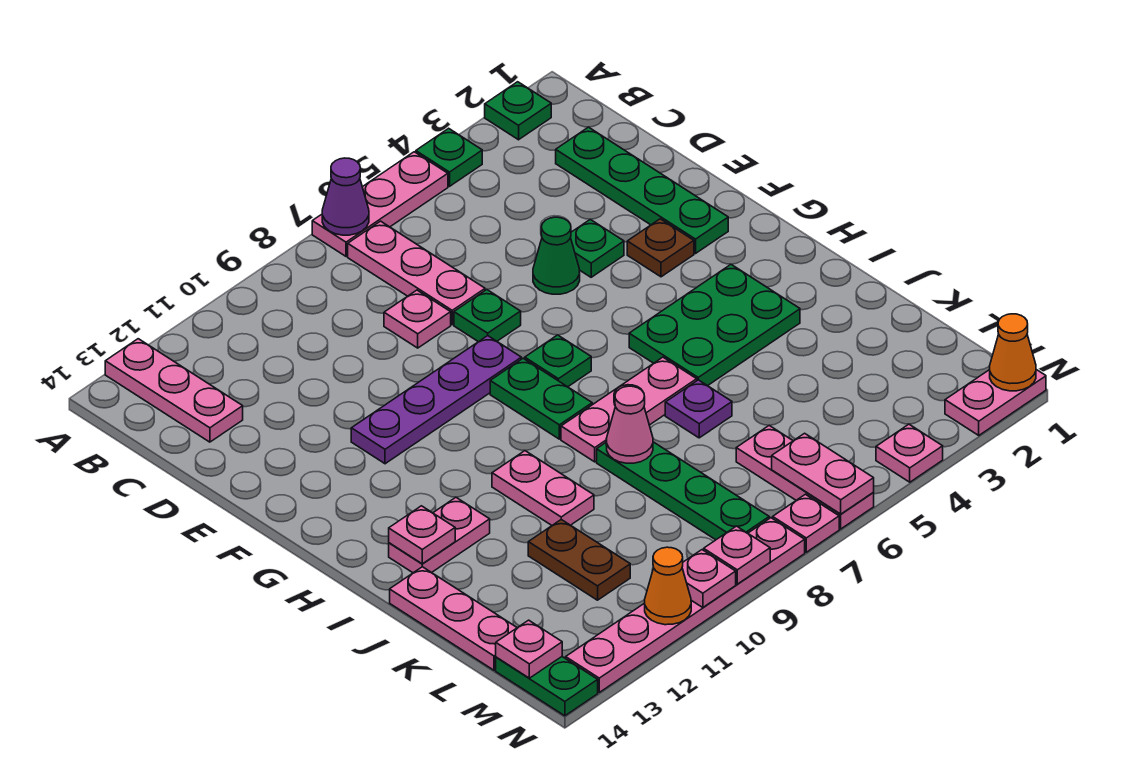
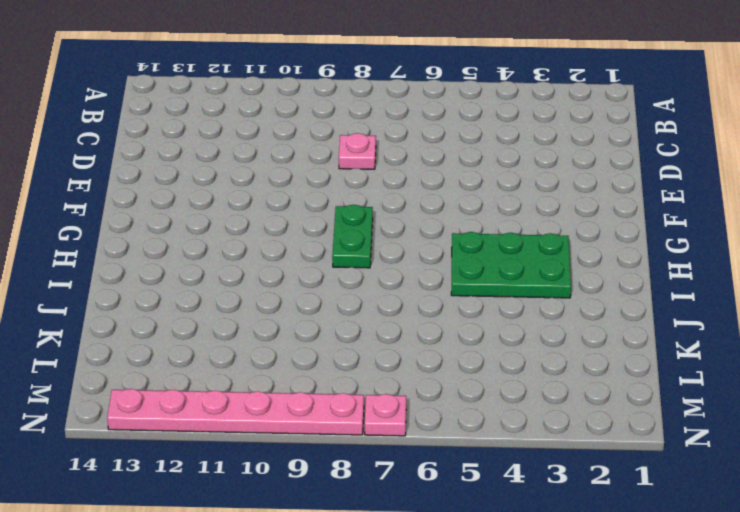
none -> green plate A2 level 1
none -> green plate A4 level 1
none -> pink plate A5:A7 level 1
none -> pink plate A13:C13 level 1

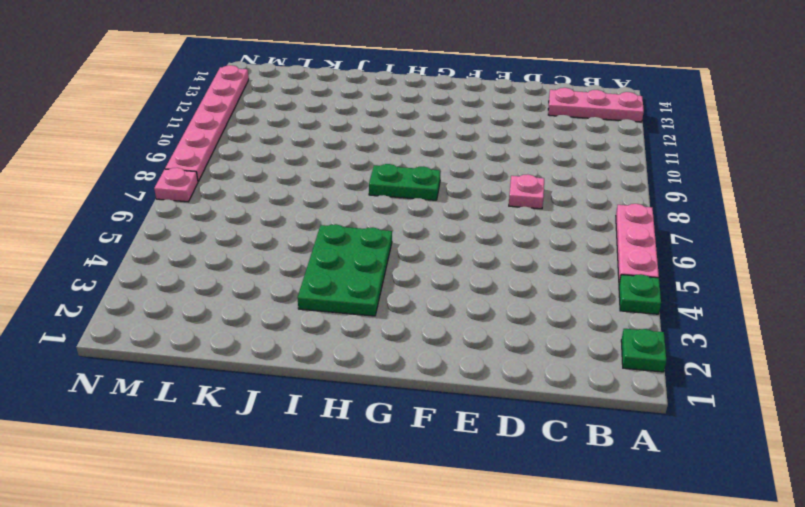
none -> pink plate B7:D7 level 1
none -> green plate C2:F2 level 1
none -> green plate E4 level 1
none -> green cone E5 level 1

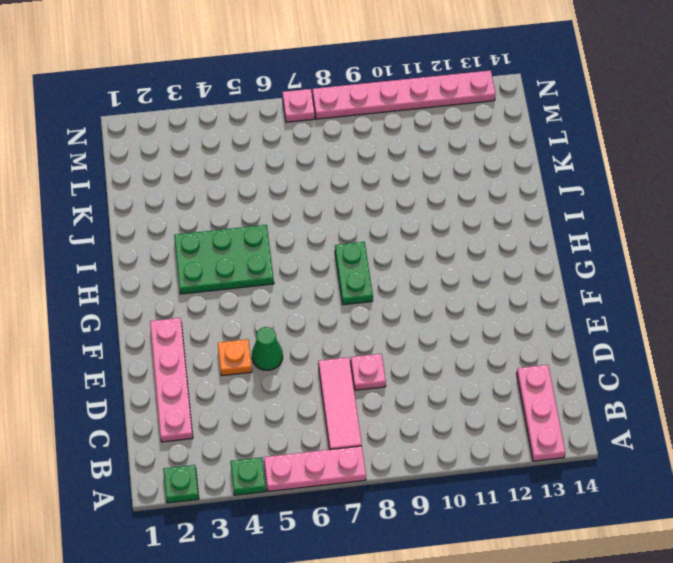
pink tile B7:D7 level 1 -> pink plate B7:D7 level 1
pink plate C2:F2 level 1 -> green plate C2:F2 level 1
orange plate E4 level 1 -> green plate E4 level 1
none -> green plate E7 level 1
none -> brown plate F3 level 1
none -> purple plate F8:F11 level 1
none -> green plate G7 level 1

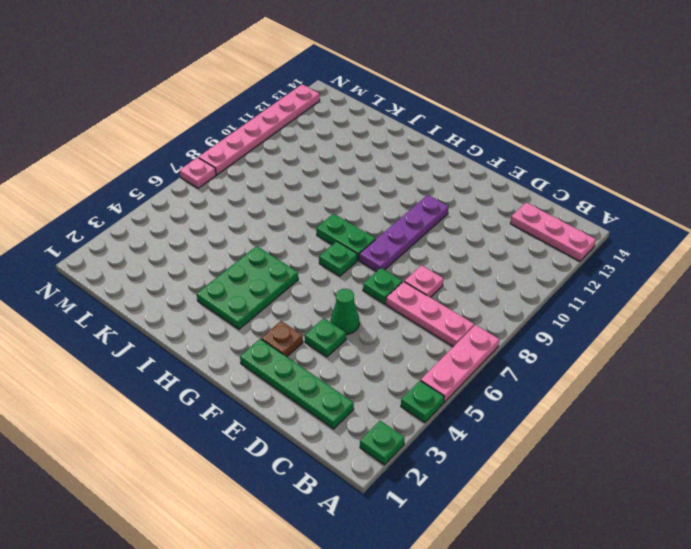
none -> pink plate I6:I8 level 1
none -> pink plate I10:J10 level 1
none -> pink plate I12:I13 level 1
none -> purple plate J6 level 1

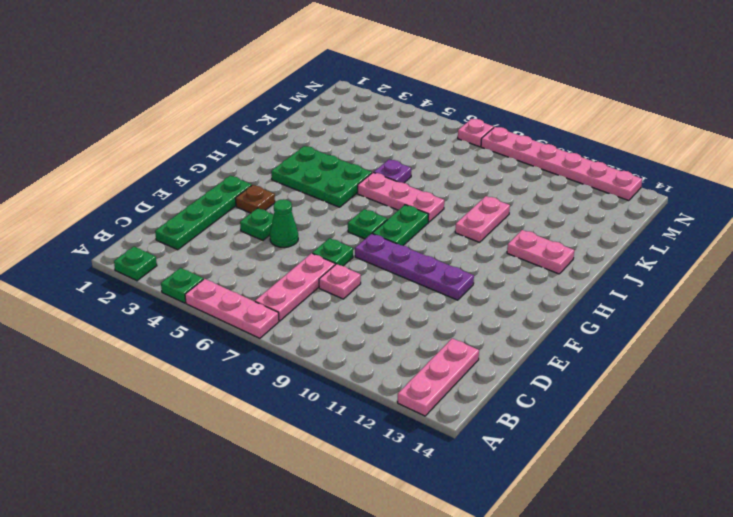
none -> green plate J8:M8 level 1
none -> pink plate J14:L14 level 1
none -> brown plate K11:L11 level 1
none -> pink plate L6:N6 level 1

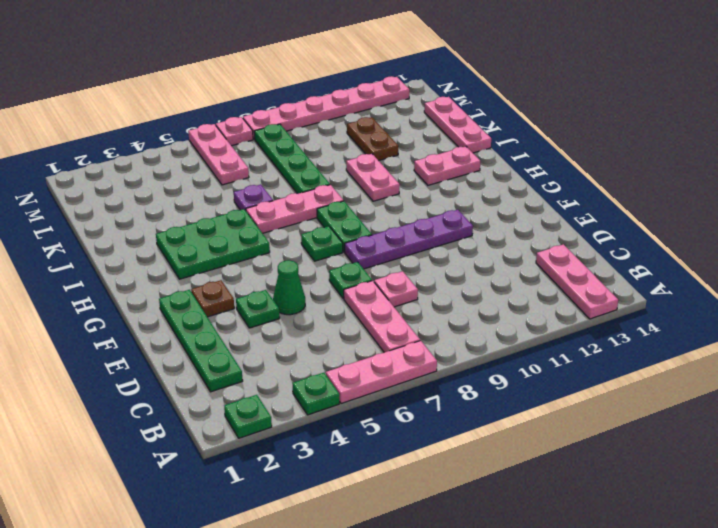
none -> green plate M14:N14 level 1
none -> pink plate N1:N2 level 1
none -> pink plate N4 level 1
none -> purple cone A7 level 2

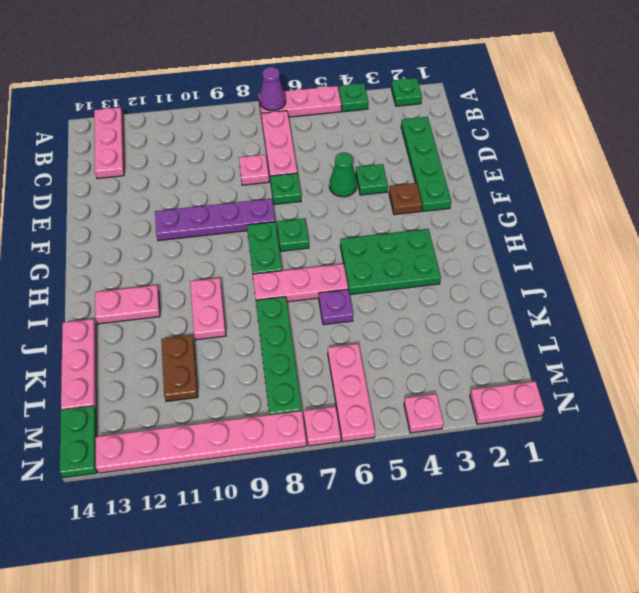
none -> pink plate I13 level 2
none -> pink cone J8 level 2
none -> pink plate M6:N6 level 2
none -> pink plate M14 level 2

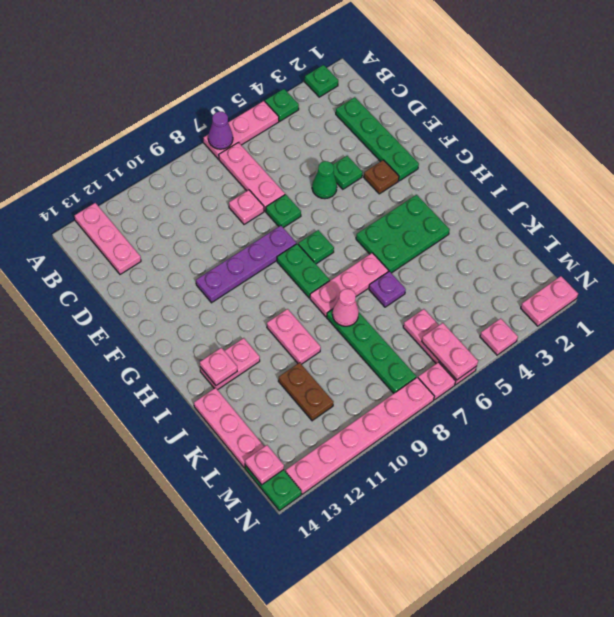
none -> orange cone N1 level 2
none -> pink plate N9 level 2
none -> pink plate N10 level 2
none -> orange cone N11 level 2

